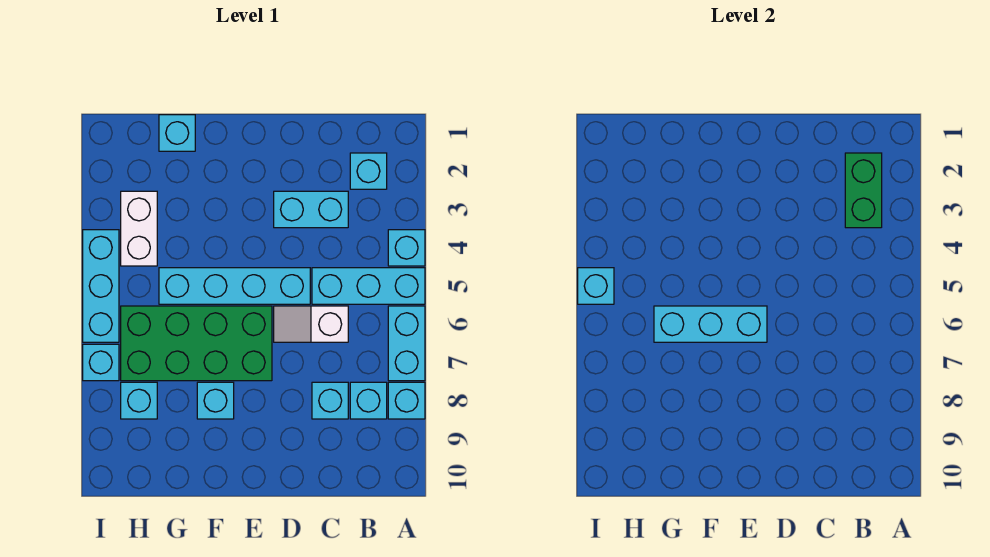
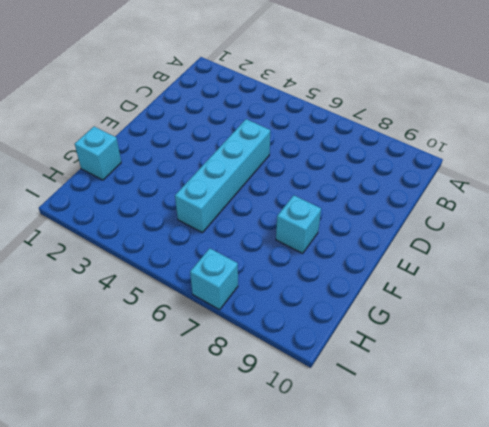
none -> cyan brick A4 level 1
none -> cyan brick A5:C5 level 1
none -> cyan brick A6:A7 level 1

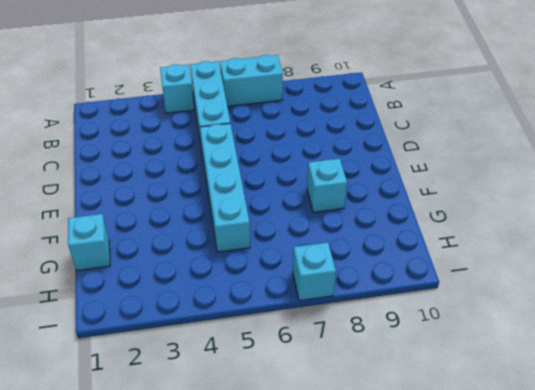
none -> cyan brick A8 level 1
none -> cyan brick B2 level 1
none -> cyan brick B8 level 1

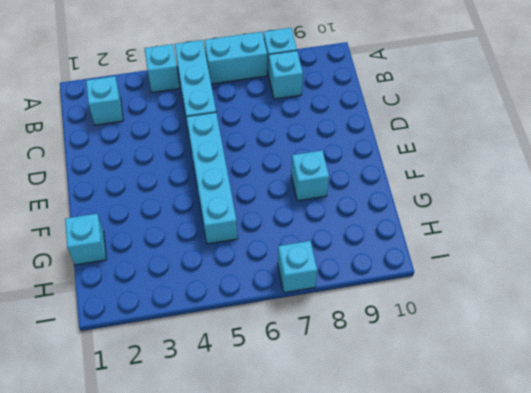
none -> cyan brick C3:D3 level 1
none -> white slope C6:D6 level 1 top C
none -> cyan brick C8 level 1

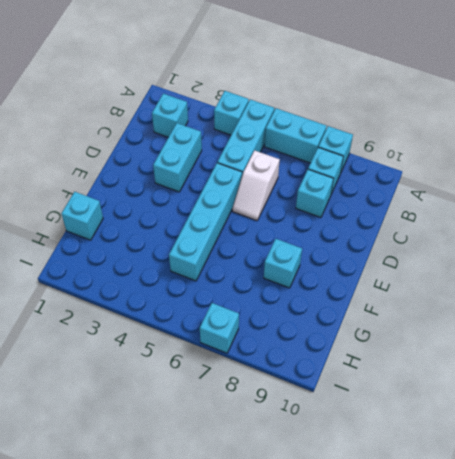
none -> green brick E6:H7 level 1
none -> white brick H3:H4 level 1
none -> cyan brick H8 level 1

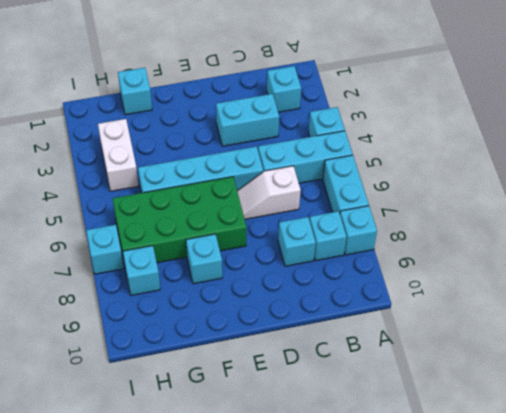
none -> cyan brick I4:I6 level 1
none -> green brick B2:B3 level 2
none -> cyan brick E6:G6 level 2

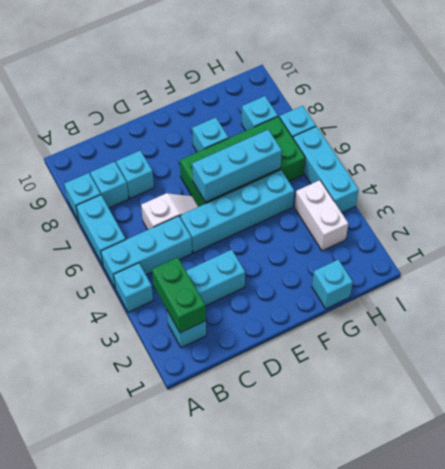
none -> cyan brick I5 level 2

